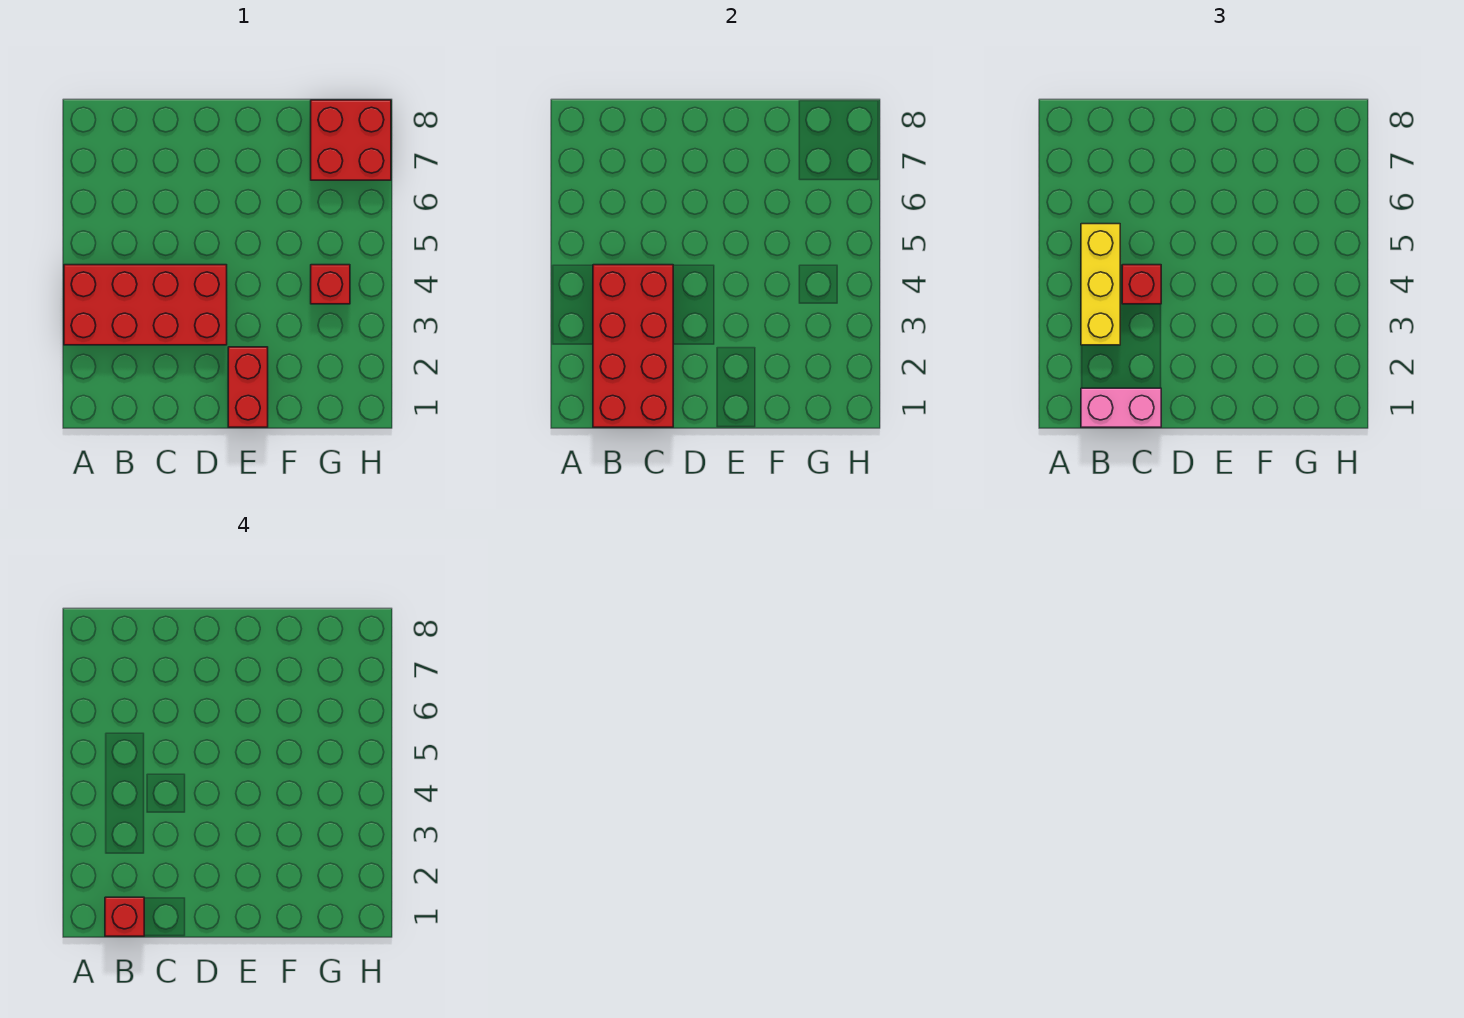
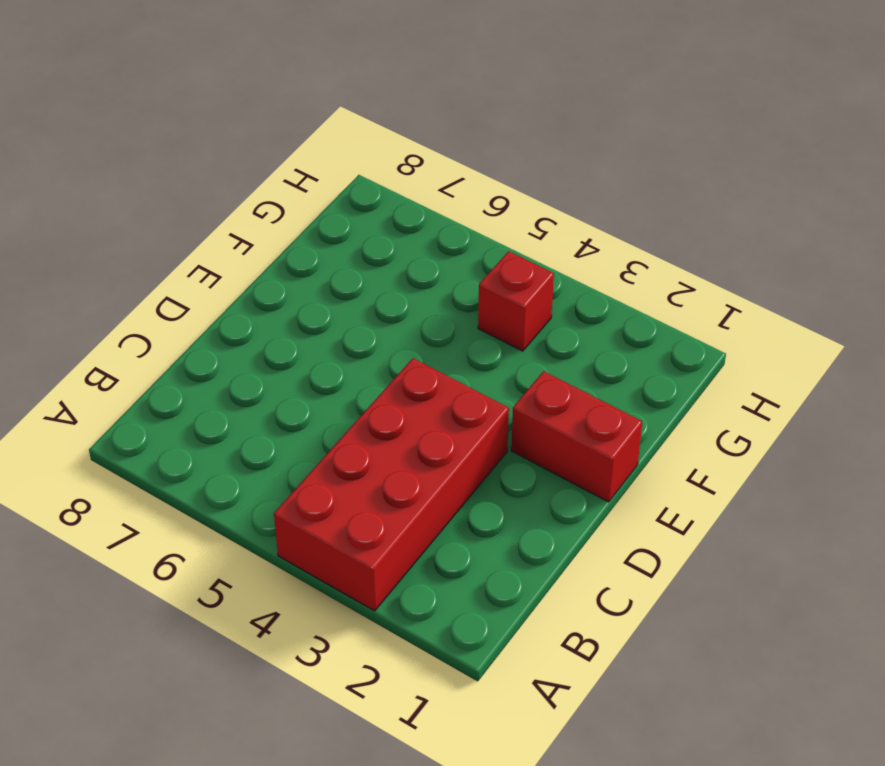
none -> red brick G7:H8 level 1
none -> red brick B1:C4 level 2

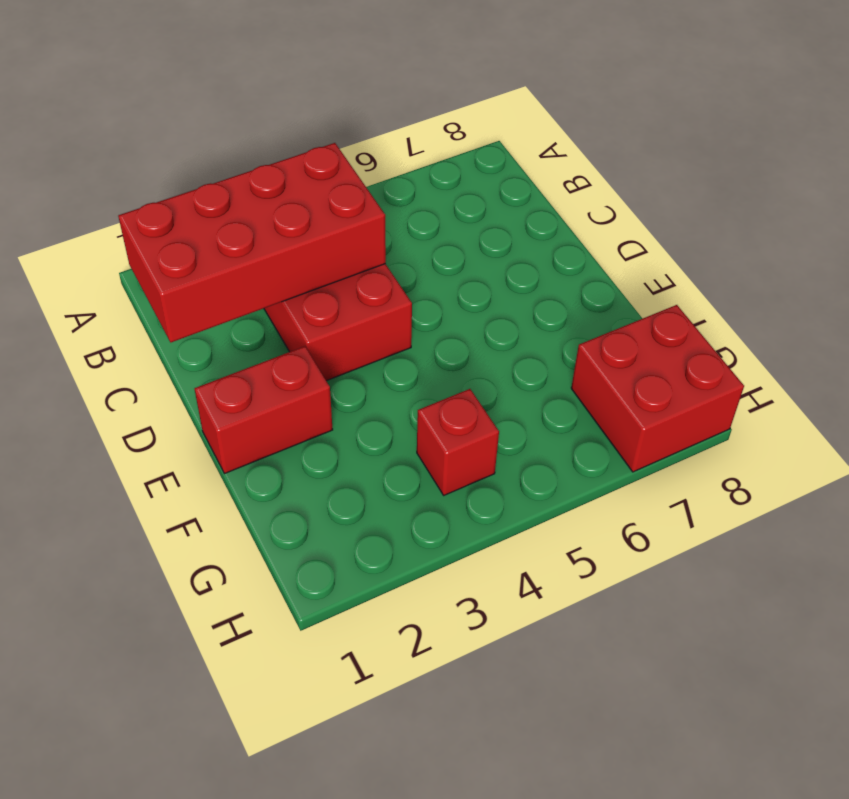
none -> pink brick B1:C1 level 3
none -> yellow brick B3:B5 level 3

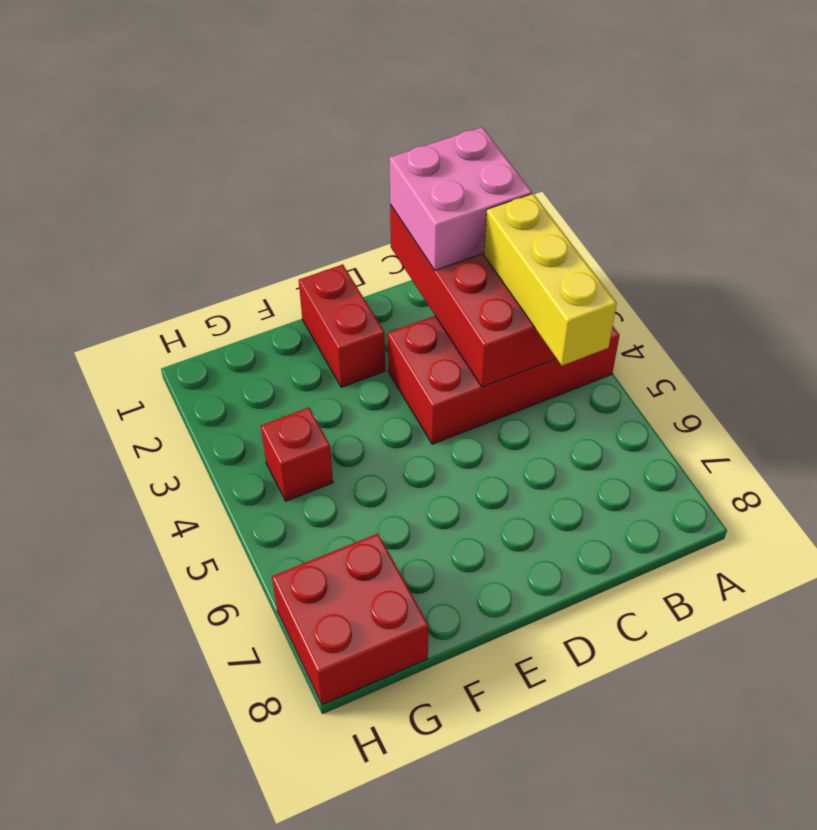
pink brick B1:C2 level 3 -> pink brick B1:C1 level 3
none -> red brick C4 level 3
none -> red brick B1 level 4

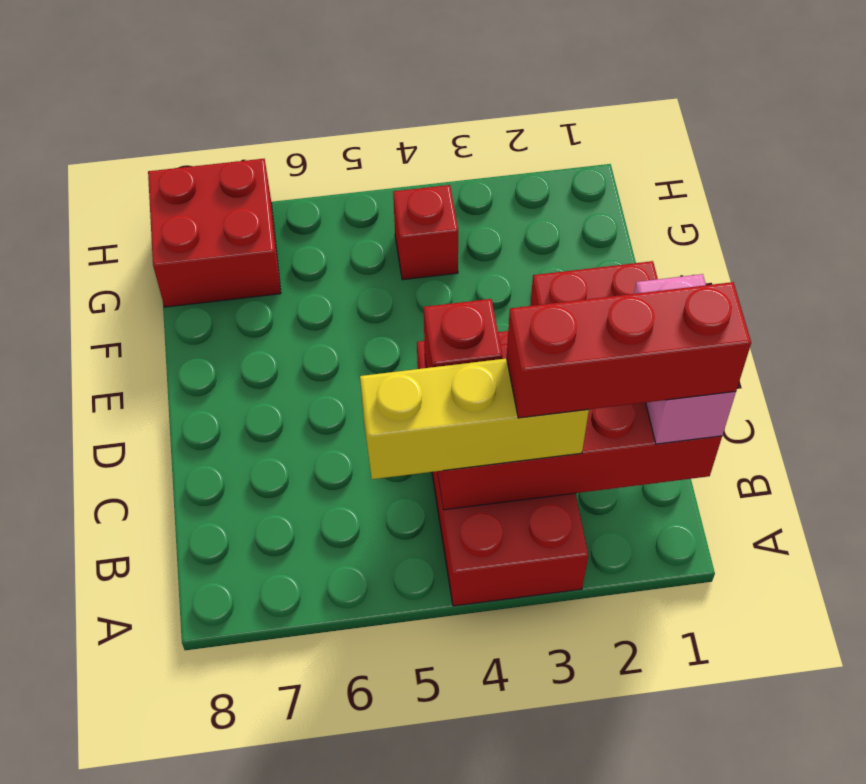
red brick B1:B3 level 4 -> red brick B1 level 4

